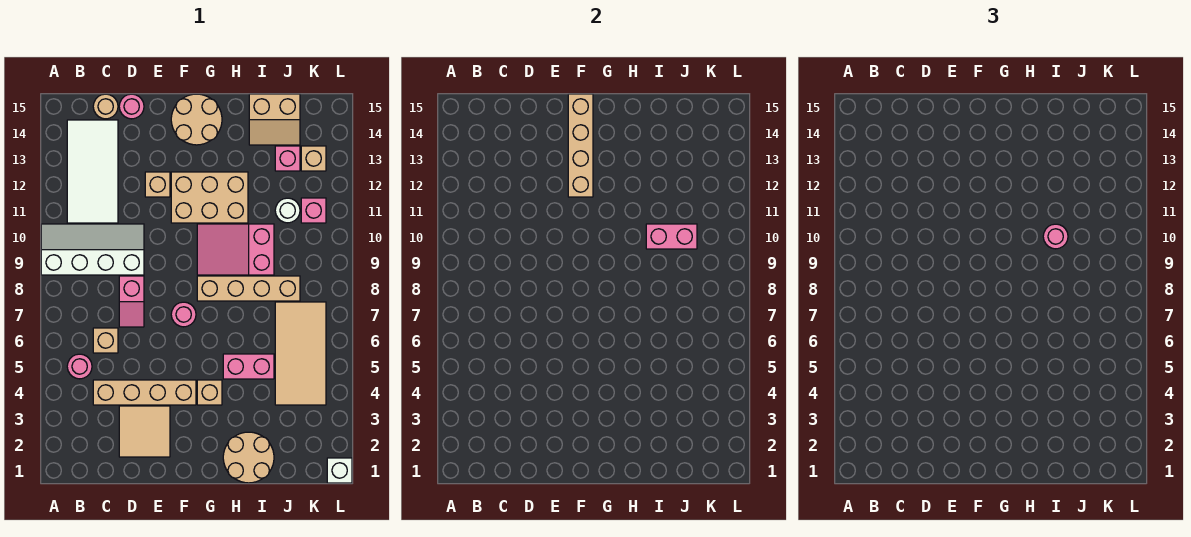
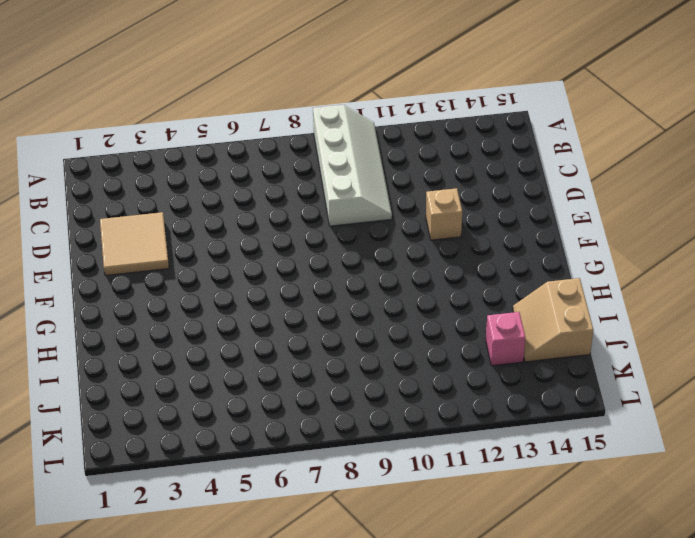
none -> pink round brick B5 level 1
none -> white tile B11:C14 level 1
none -> tan brick C4:F4 level 1

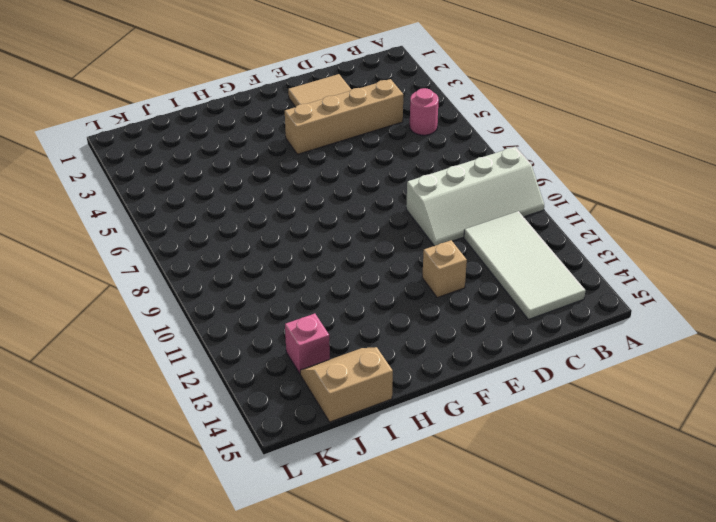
none -> tan brick C6 level 1
none -> tan round brick C15 level 1
none -> pink slope D7:D8 level 1 top 8

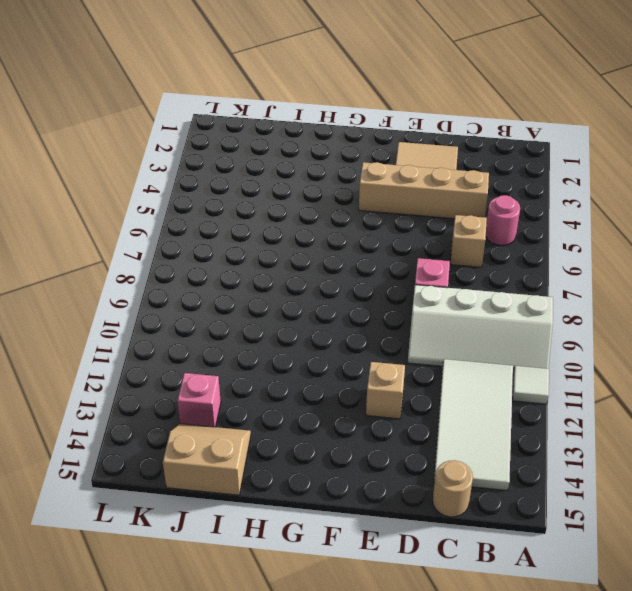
white tile A11 level 1 -> none
none -> pink round brick D15 level 1
none -> pink round brick F7 level 1
none -> tan brick F11:H12 level 1

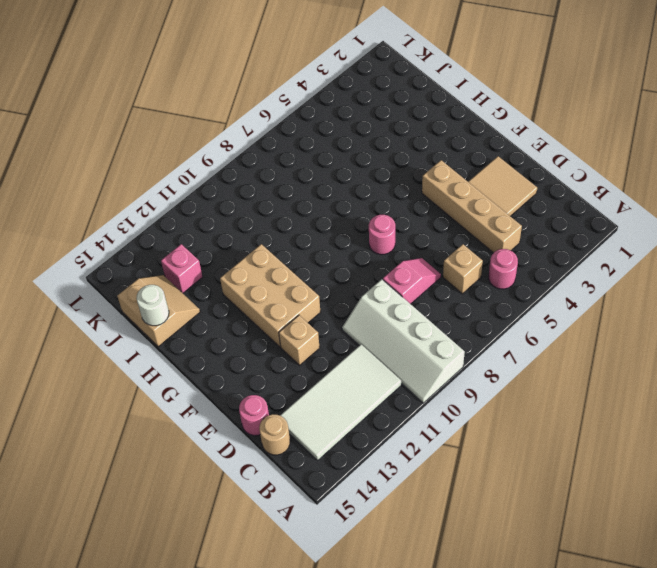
white round brick I15 level 2 -> white round brick J11 level 1
none -> tan round brick F14:G15 level 1
none -> tan brick G4 level 1
none -> tan brick G8:J8 level 1

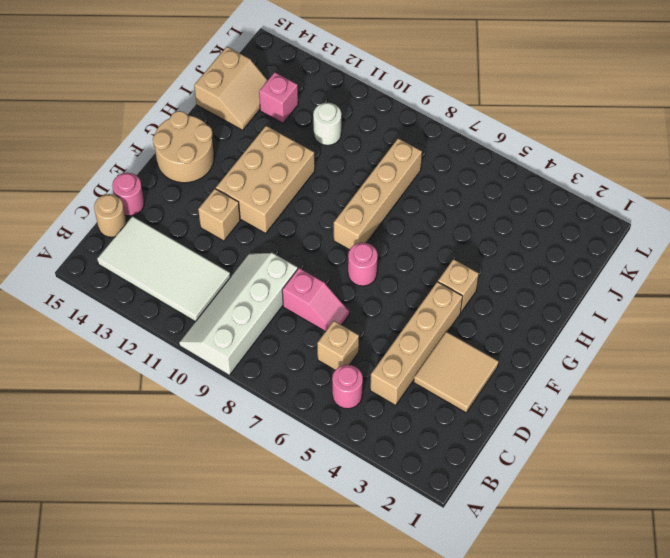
none -> pink slope G9:I10 level 1 top I
none -> tan round brick H1:I2 level 1
none -> pink brick H5:I5 level 1

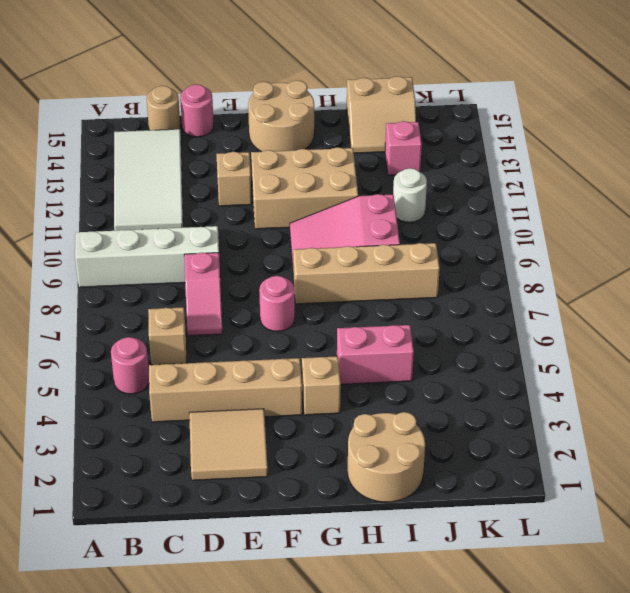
none -> tan tile J4:K7 level 1
none -> pink brick K11 level 1
none -> tan brick K13 level 1

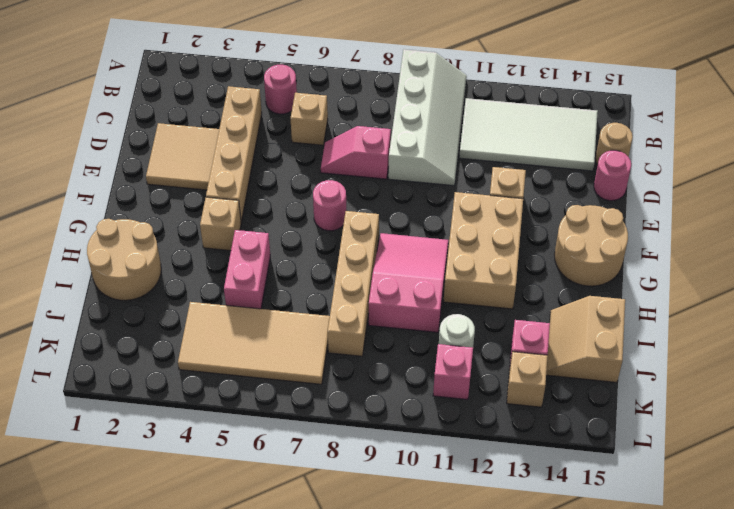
none -> white brick L1 level 1
none -> tan brick F12:F15 level 2
none -> pink brick I10:J10 level 2

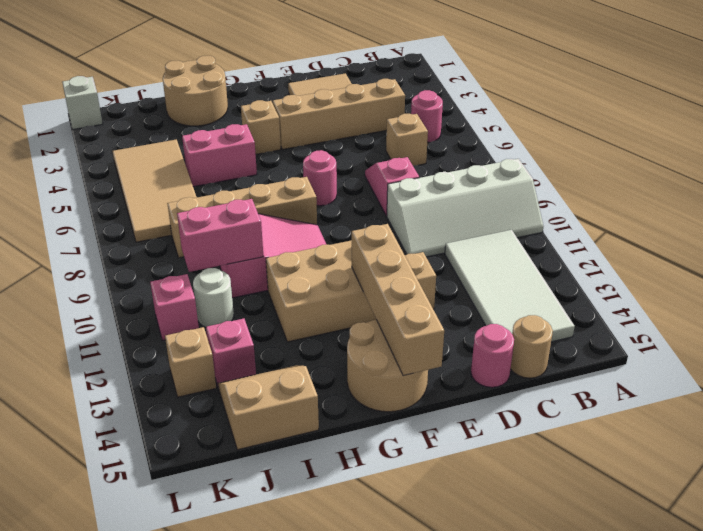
none -> pink round brick I10 level 3

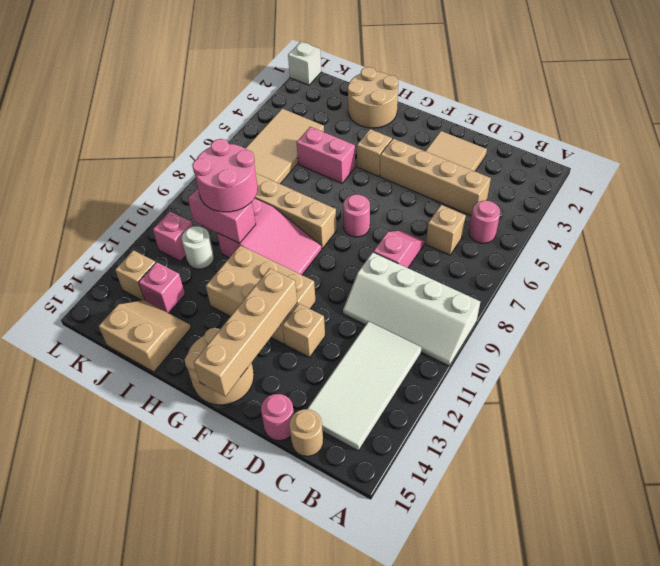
pink round brick I9:J10 level 3 -> pink round brick I10 level 3

